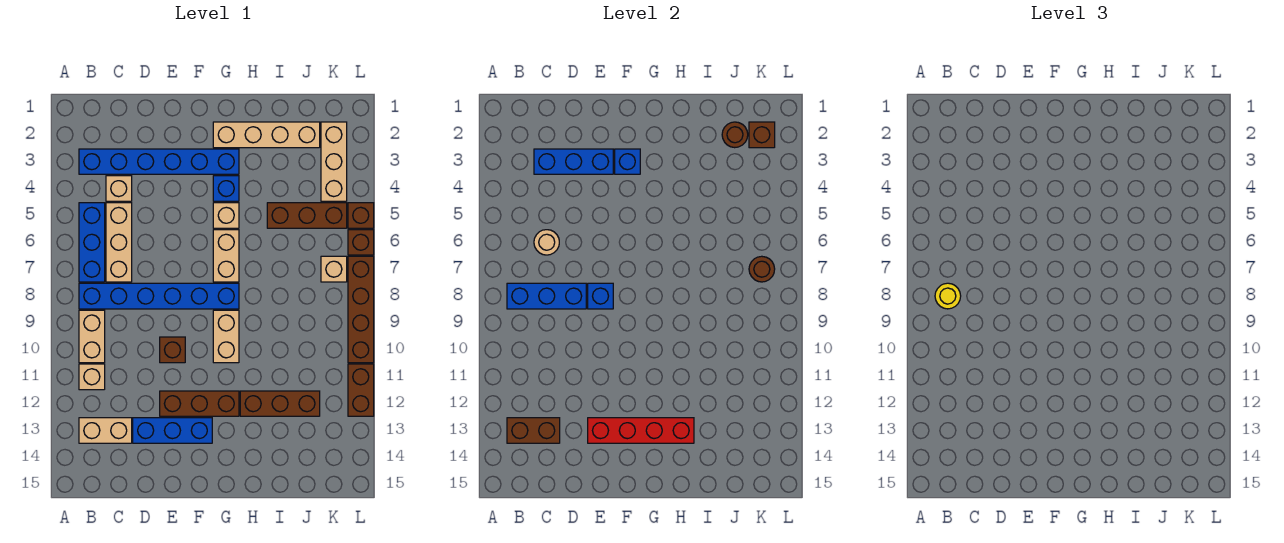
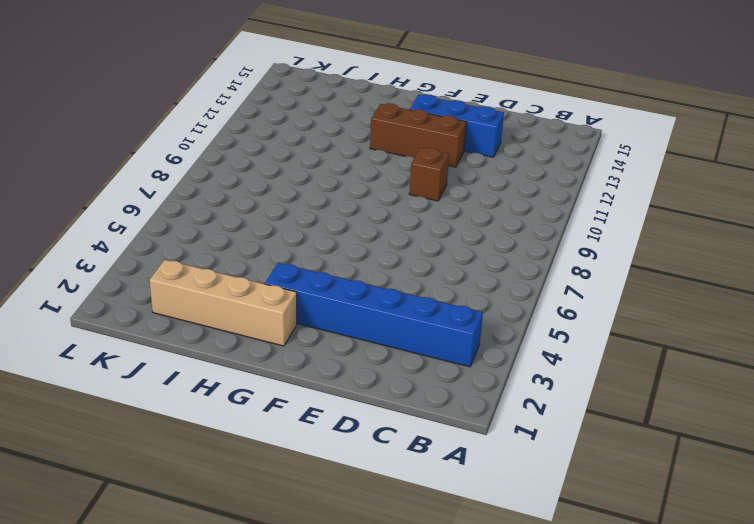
none -> blue brick B5:B7 level 1
none -> blue brick B8:G8 level 1
none -> tan brick B9:B10 level 1
none -> tan brick B11 level 1

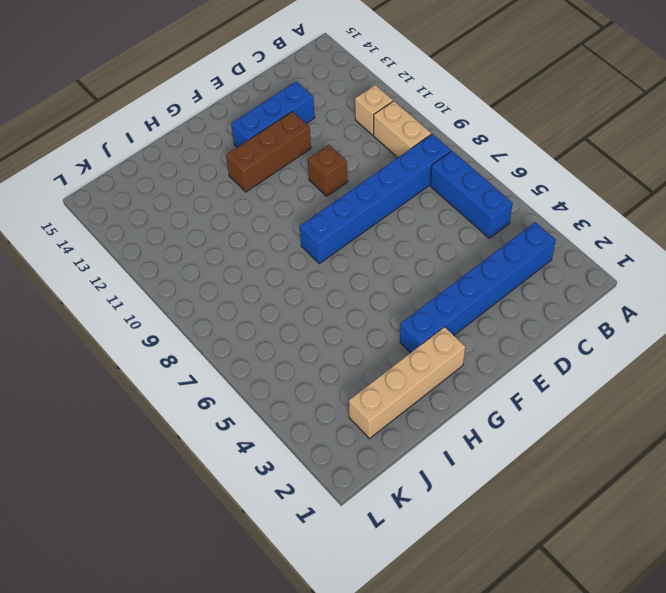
none -> tan brick B13:C13 level 1
none -> tan brick C4 level 1
none -> tan brick C5:C7 level 1
none -> blue brick G4 level 1

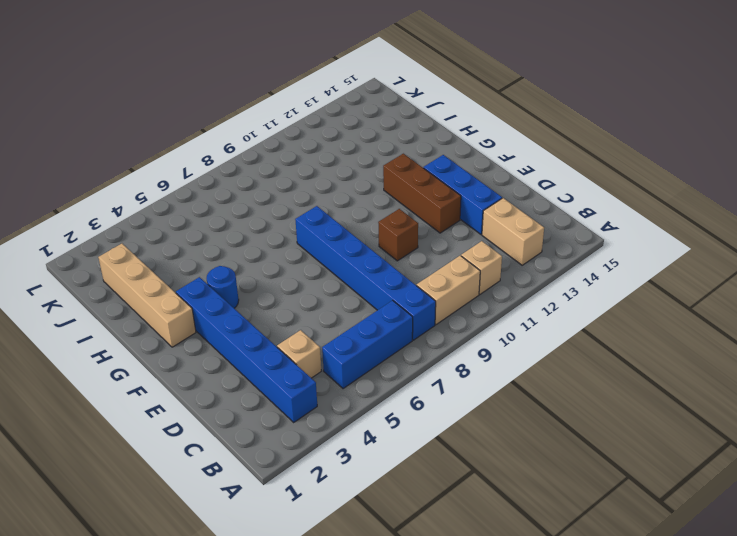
blue round brick G4 level 1 -> blue brick G4 level 1
none -> tan brick C5:C7 level 1
none -> tan brick G5 level 1
none -> tan brick G6:G7 level 1
none -> tan brick G9:G10 level 1

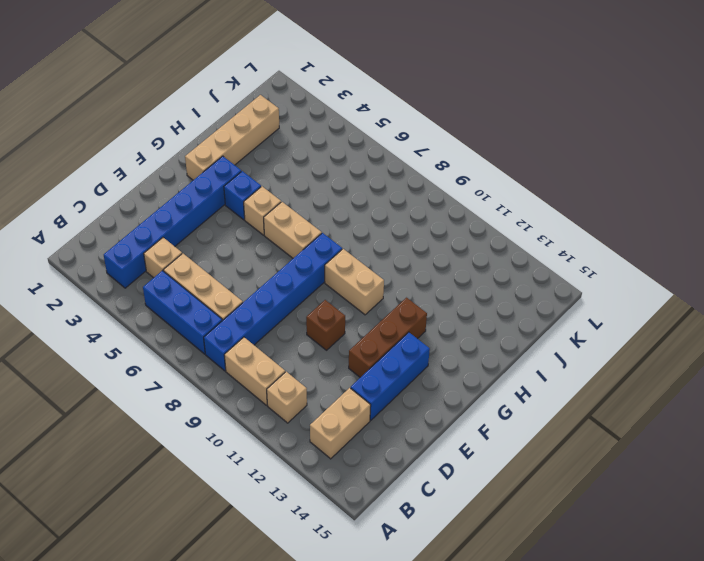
none -> brown brick H12:J12 level 1
none -> brown brick I5:K5 level 1
none -> tan brick K2:K4 level 1
none -> tan brick K7 level 1

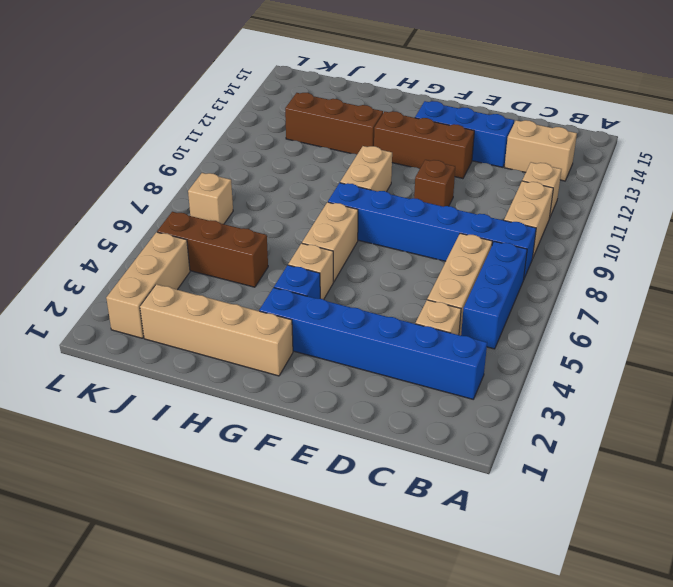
none -> brown brick L5 level 1
none -> brown brick L6 level 1
none -> brown brick L7:L10 level 1
none -> brown brick L11:L12 level 1

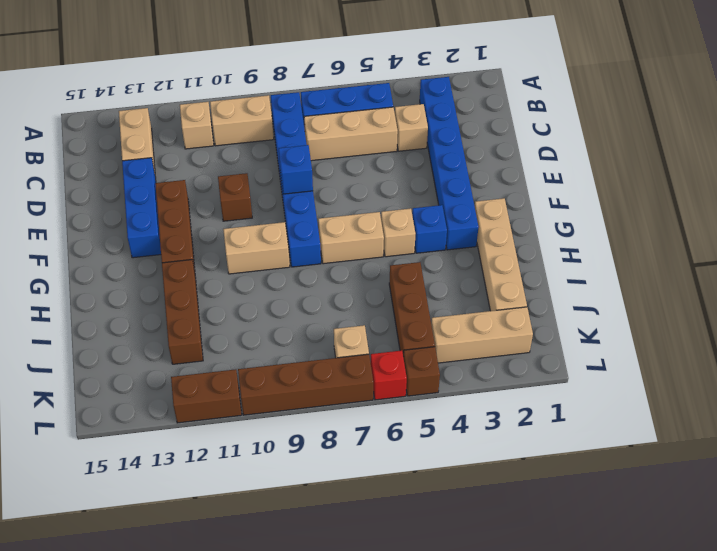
red brick L6 level 1 -> brown brick L6 level 1
none -> blue brick B8:D8 level 2
none -> brown brick B13:C13 level 2
none -> blue brick C3:E3 level 2
none -> tan round brick C6 level 2

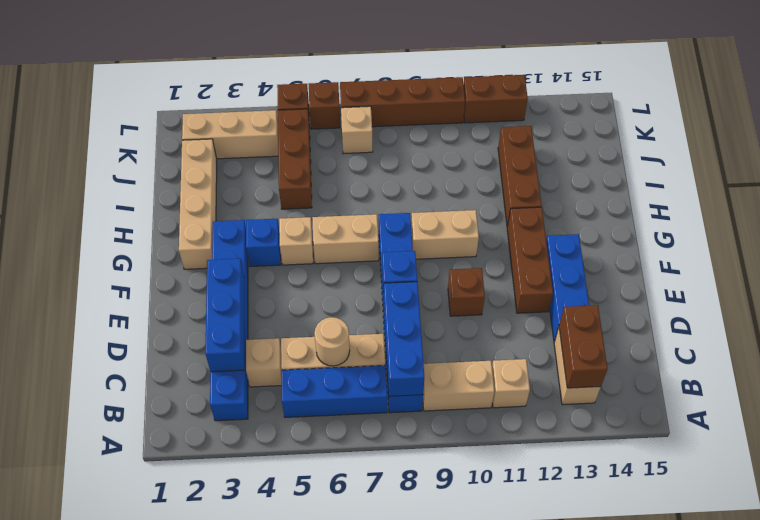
none -> red brick E13:H13 level 2
none -> blue brick F3 level 2
none -> brown round brick J2 level 2
none -> brown brick K2 level 2

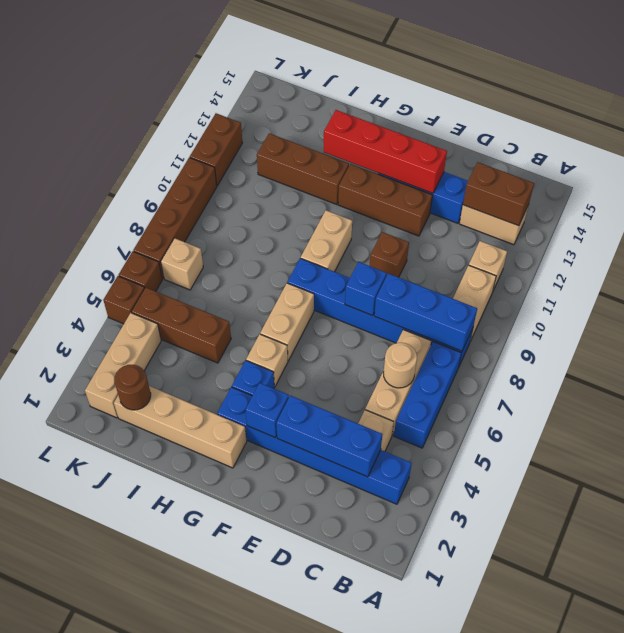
none -> brown brick K2 level 2
none -> brown round brick K7 level 2
none -> yellow round brick B8 level 3

